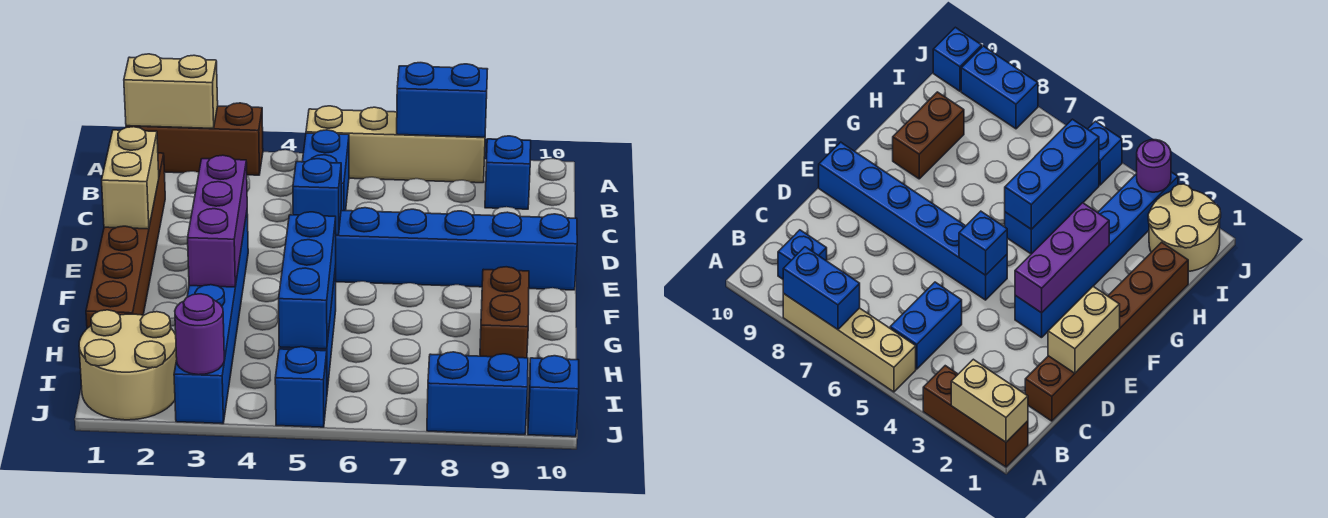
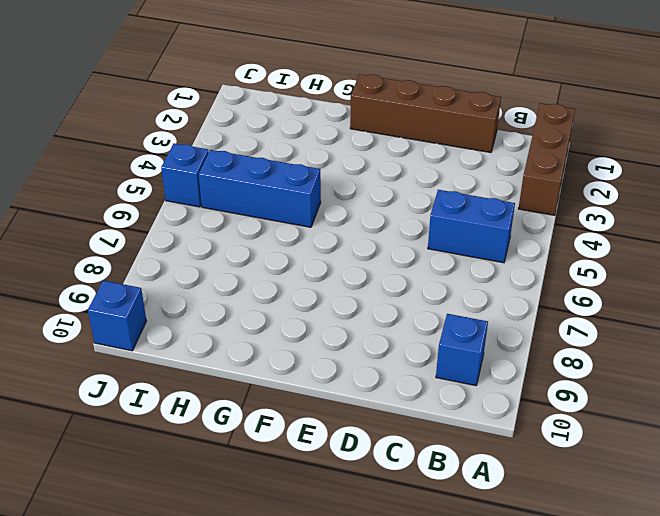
brown brick C1:F1 level 1 -> brown brick C1:H1 level 1
none -> tan brick A5:A8 level 1
none -> blue brick E3:J3 level 1
none -> blue brick E5:E10 level 1

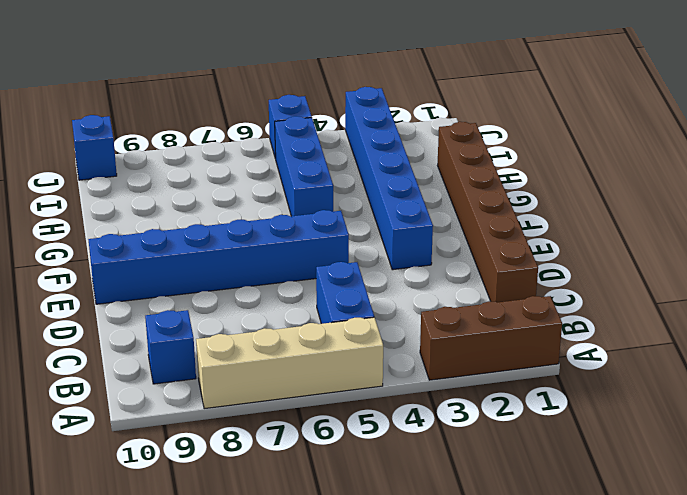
none -> brown brick G9:H9 level 1
none -> tan round brick I1:J2 level 1
none -> blue brick J8:J9 level 1

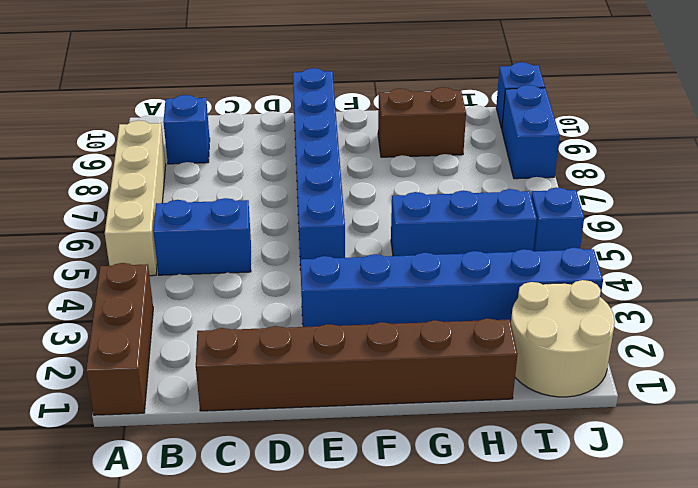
none -> tan brick A1:A2 level 2
none -> blue brick A7:A8 level 2
none -> tan brick D1:E1 level 2

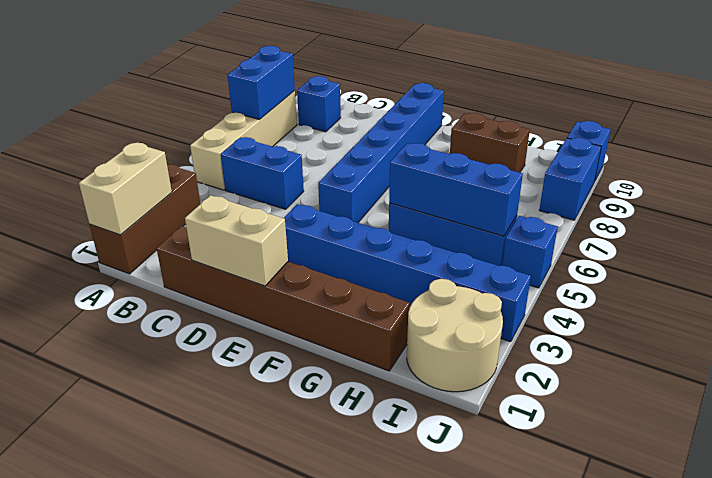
none -> purple brick E3:G3 level 2
none -> blue brick E5 level 2
none -> purple round brick J3 level 2

